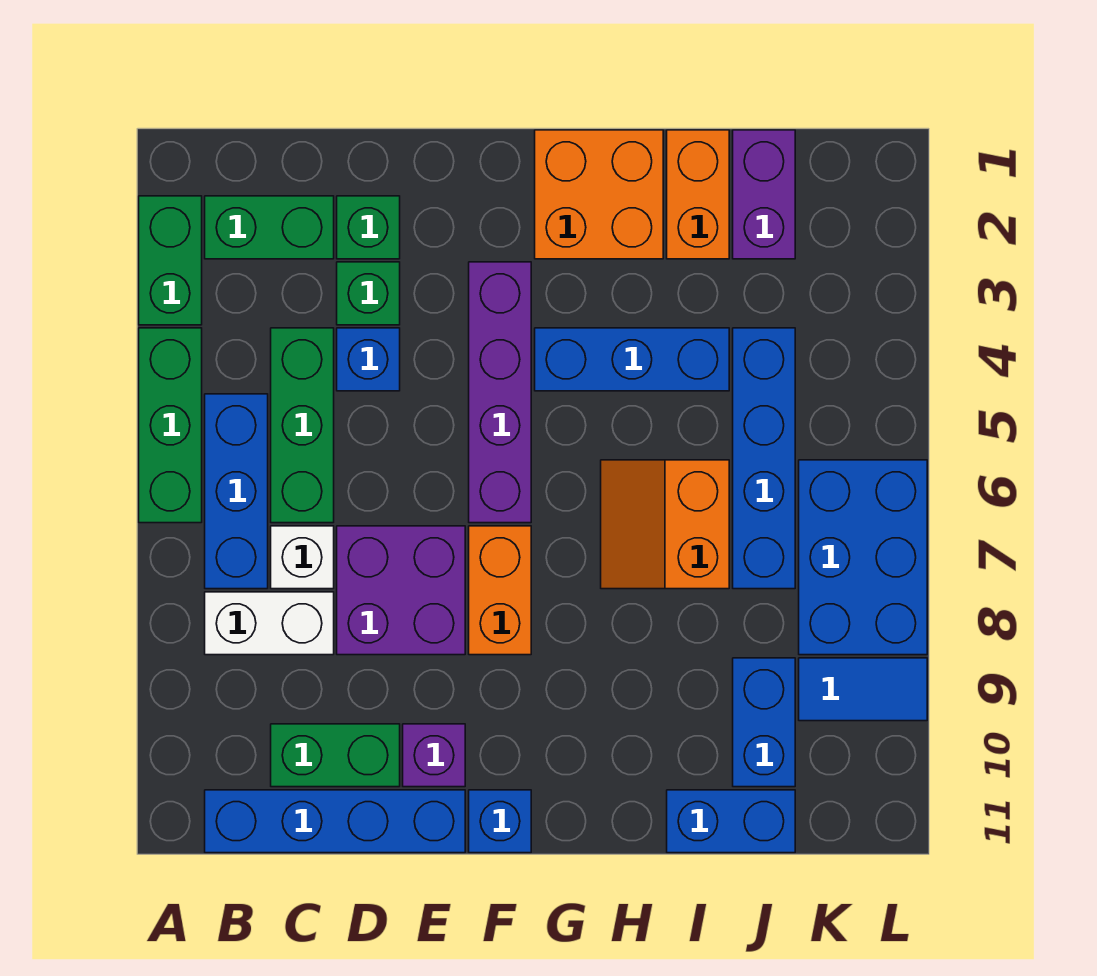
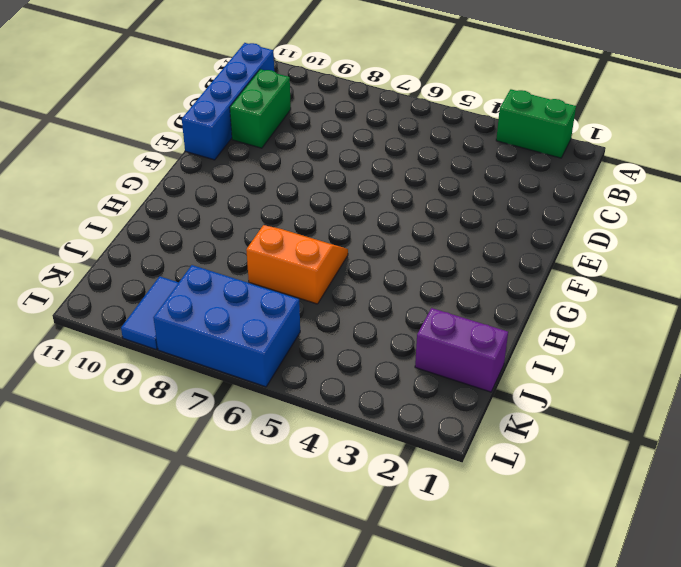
none -> green brick A4:A6 level 1
none -> green brick B2:C2 level 1
none -> blue brick B5:B7 level 1

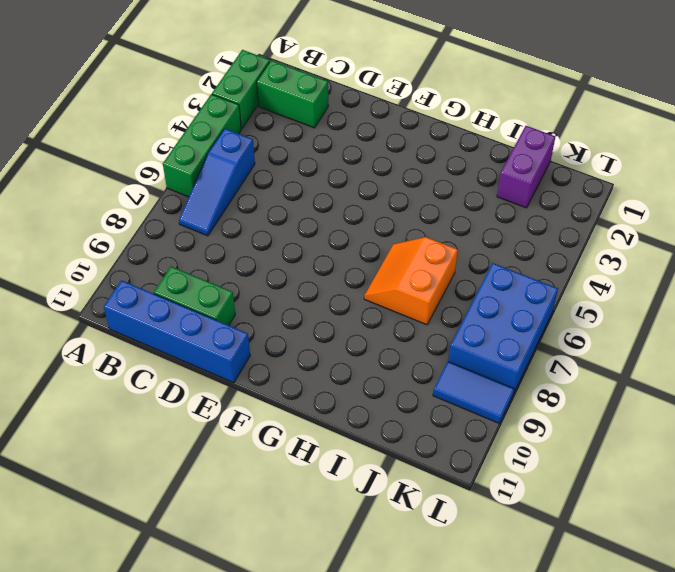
blue slope B5:B7 level 1 top 5 -> blue brick B5:B7 level 1
none -> white brick B8:C8 level 1
none -> green brick C4:C6 level 1
none -> white brick C7 level 1

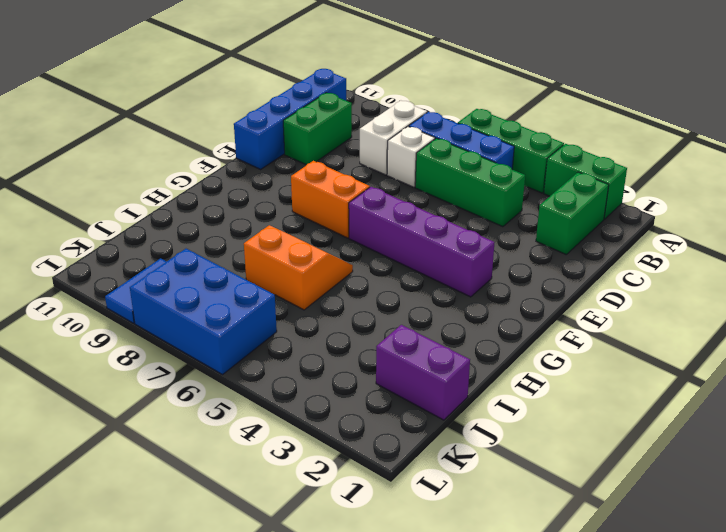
none -> green brick D2 level 1
none -> green brick D3 level 1
none -> blue brick D4 level 1

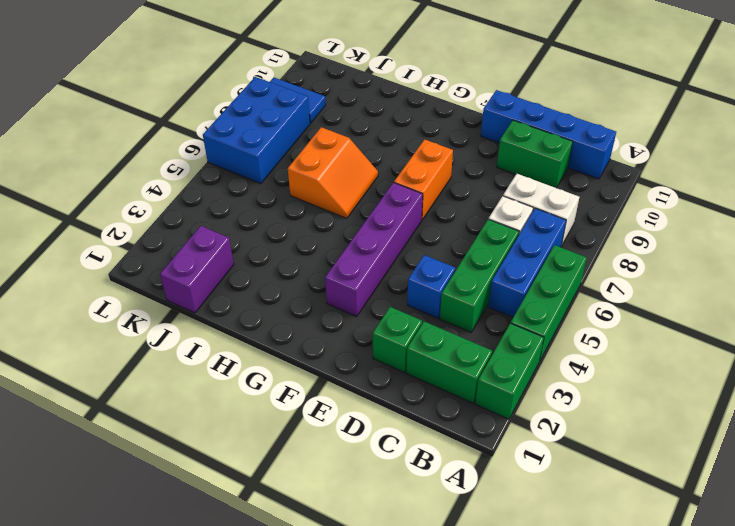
none -> green brick D3 level 1
none -> purple brick D7:E8 level 1
none -> purple brick E10 level 1

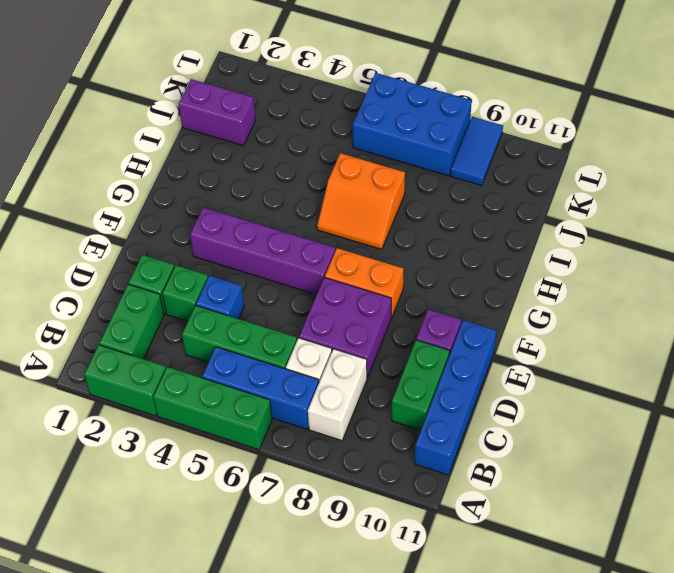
none -> blue brick F11 level 1
none -> orange brick G1:H2 level 1
none -> blue brick G4:I4 level 1

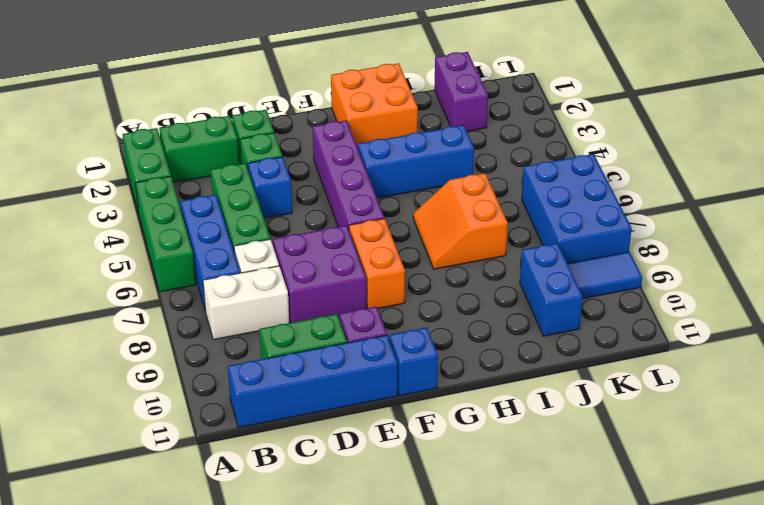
none -> orange brick I1:I2 level 1
none -> blue brick I11:J11 level 1
none -> blue brick J4:J7 level 1

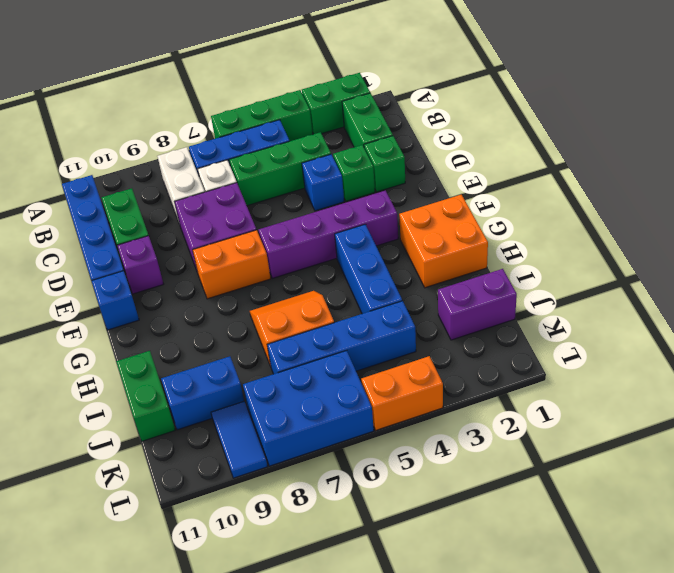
green brick I11:J11 level 1 -> blue brick I11:J11 level 1
orange brick L4:L5 level 1 -> orange brick I1:I2 level 1

